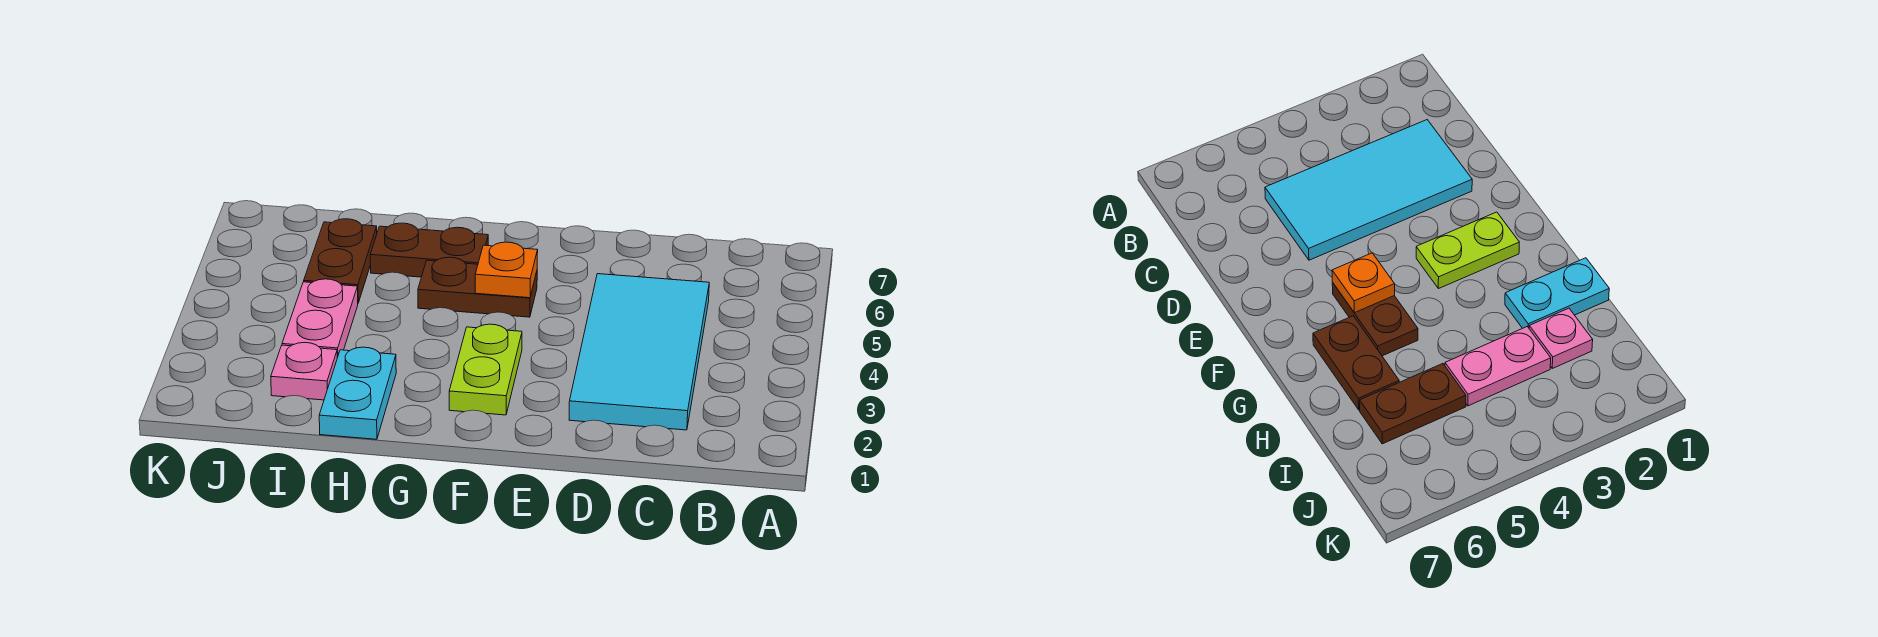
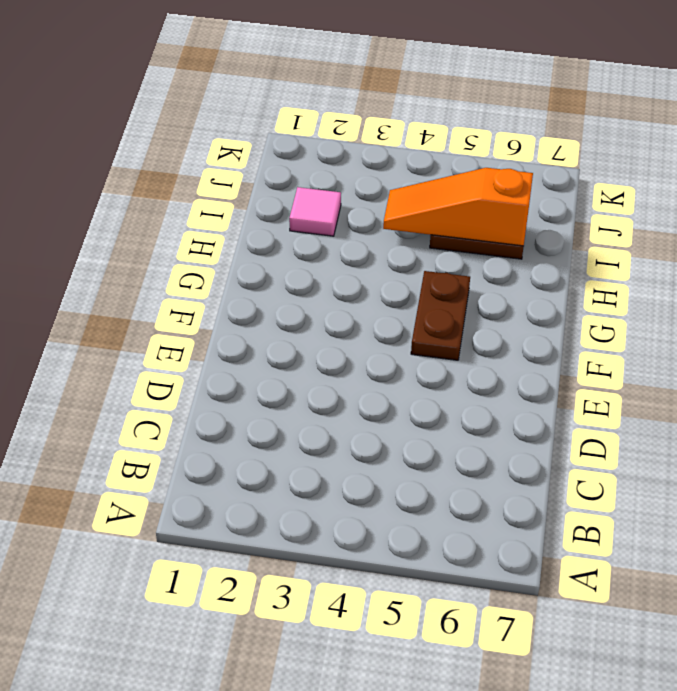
pink tile I2 level 1 -> pink plate I2 level 1
orange slope I4:I6 level 2 top 6 -> none
none -> cyan tile C2:D5 level 1
none -> lime plate F2:F3 level 1

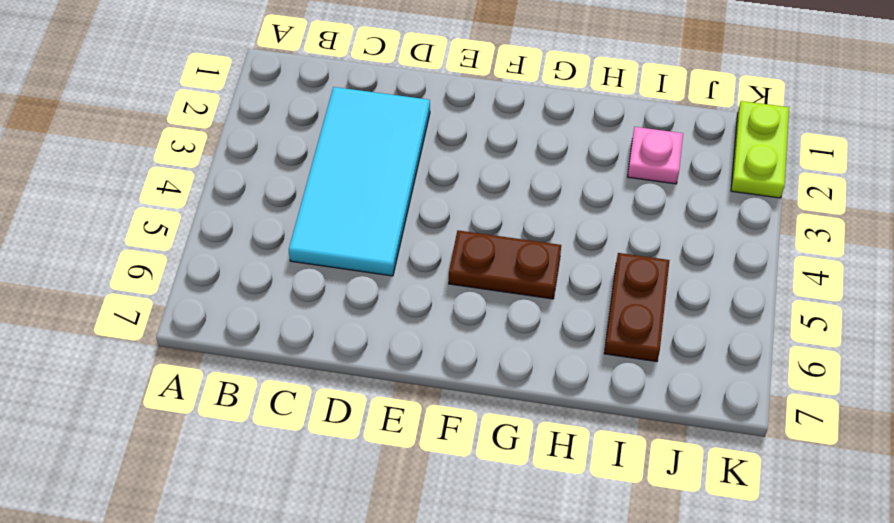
lime plate K1:K2 level 1 -> lime plate F2:F3 level 1
none -> brown plate G6:H6 level 1
none -> cyan plate H1:H2 level 1

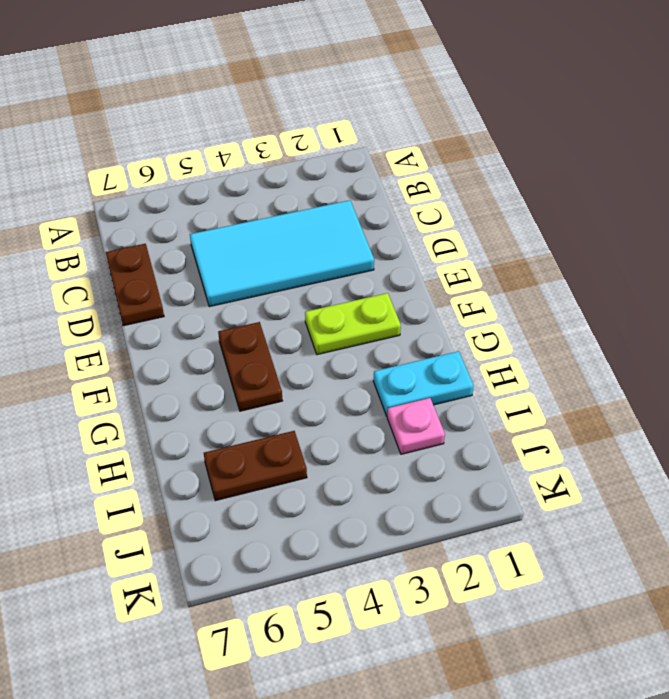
brown plate C7:D7 level 1 -> brown plate G6:H6 level 1
none -> pink plate I3:I4 level 1
none -> orange plate F5 level 2

